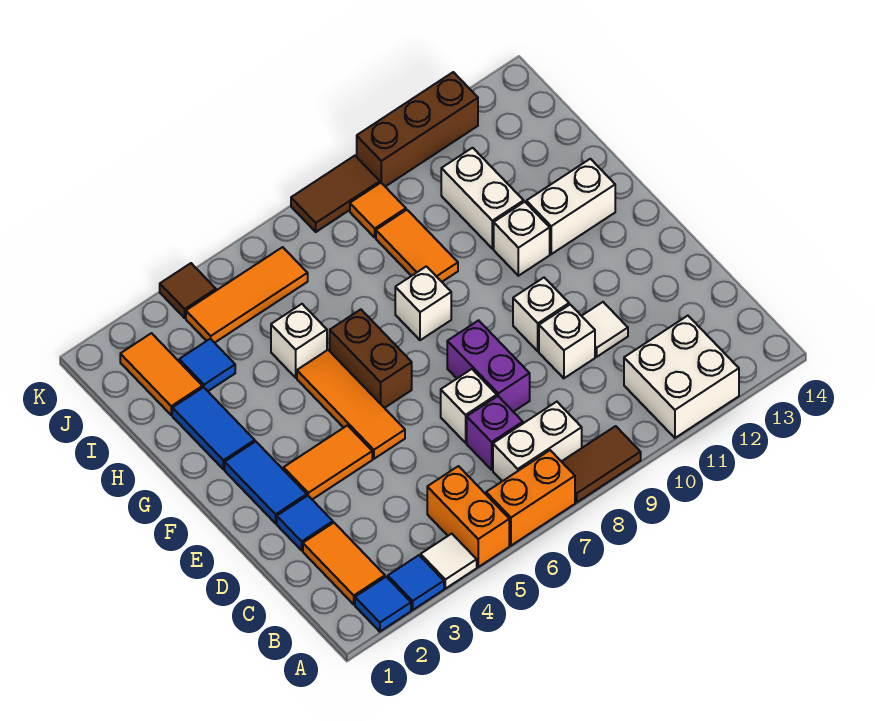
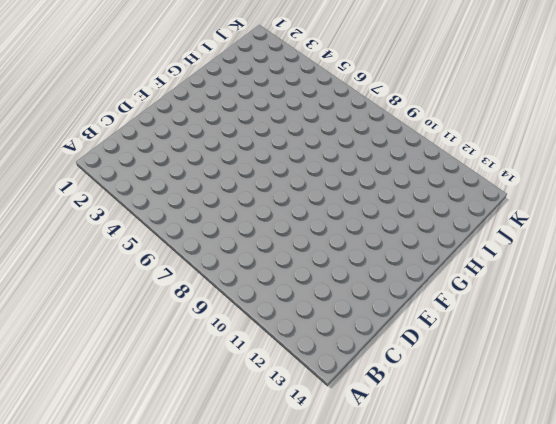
none -> blue tile A2 level 1
none -> blue tile A3 level 1
none -> white tile A4 level 1
none -> orange brick A5:B5 level 1

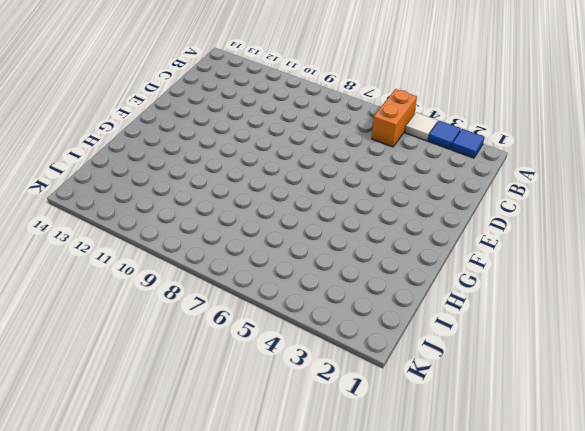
none -> orange brick A6:A7 level 1
none -> brown tile A8:A9 level 1
none -> white brick A11:B12 level 1
none -> orange tile B2:C2 level 1

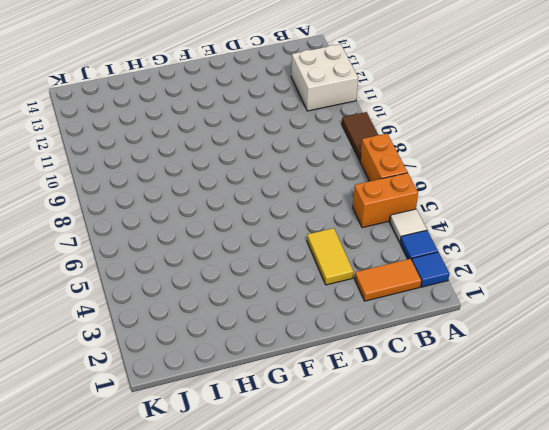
yellow tile D3:D4 level 1 -> none
none -> white brick B7:B8 level 1
none -> purple brick C7 level 1
none -> blue tile D2 level 1
none -> white brick D7 level 1

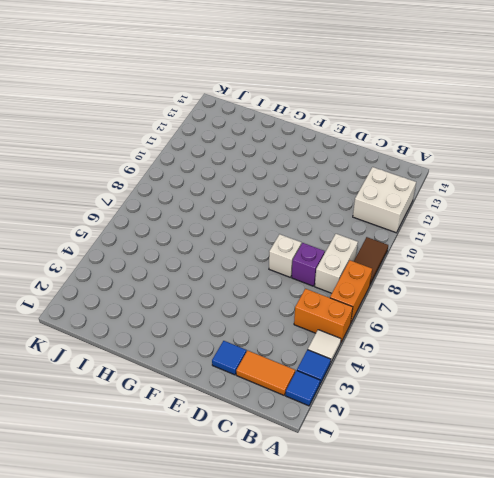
none -> purple brick D8:E8 level 1
none -> white brick D10 level 1
none -> white tile D11 level 1
none -> blue tile E2:F2 level 1

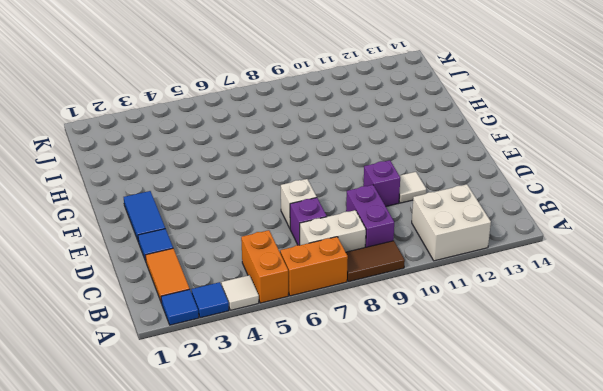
purple brick B9:C9 level 1 -> purple brick D8:E8 level 1
purple brick D10 level 1 -> white brick D10 level 1
none -> orange tile E3:E4 level 1
none -> orange tile E5:G5 level 1
none -> white brick E10 level 1
none -> brown brick F6:G6 level 1

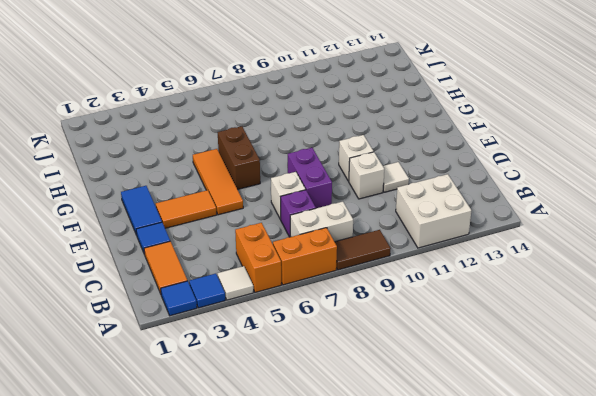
none -> blue tile G2:H2 level 1
none -> white brick G8 level 1
none -> white brick G11 level 1
none -> white brick G12:G13 level 1

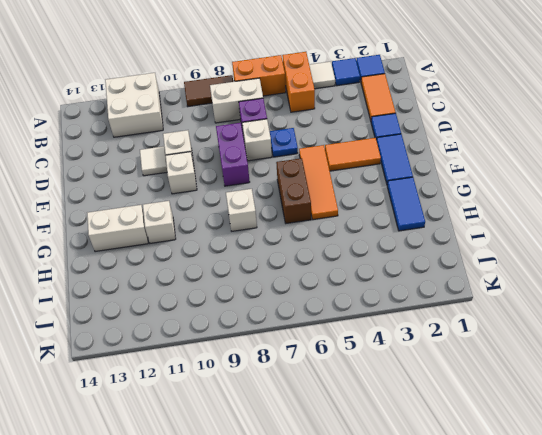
blue plate D6 level 1 -> none
none -> white brick H5 level 1
none -> orange tile H9:I9 level 1
none -> white brick H11:I11 level 1
none -> orange tile I2:J2 level 1

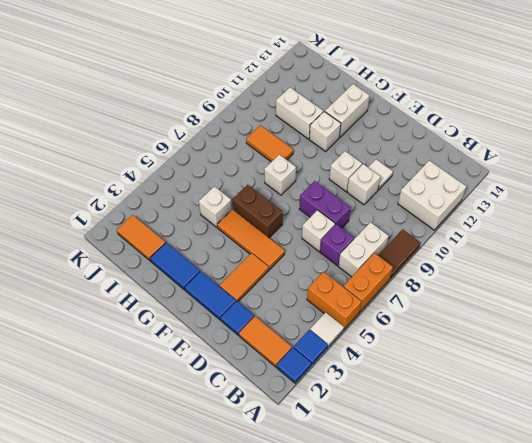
none -> blue tile I3 level 1
none -> orange tile J4:J6 level 1
none -> orange tile J9 level 1
none -> brown tile K4 level 1

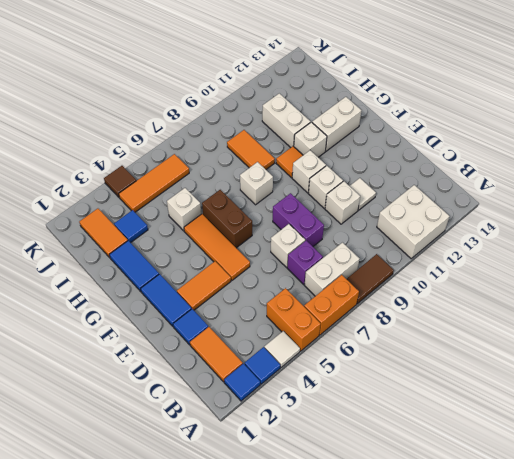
white brick F10 level 1 -> none
orange tile G10 level 1 -> orange tile J9 level 1
none -> brown tile K8:K9 level 1
none -> brown brick K10:K12 level 1

